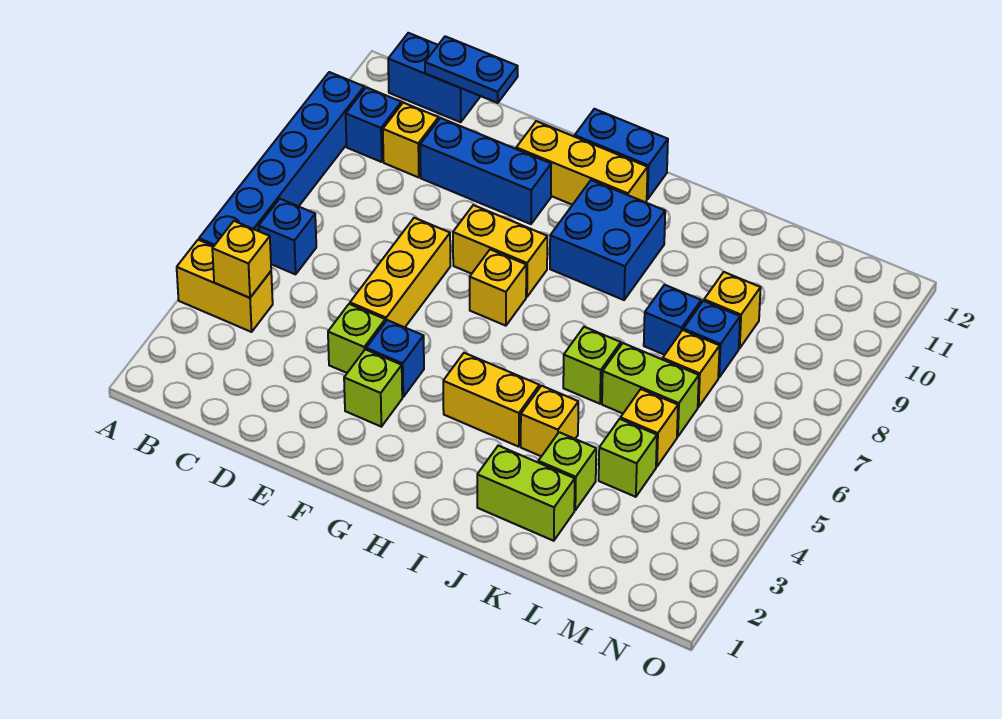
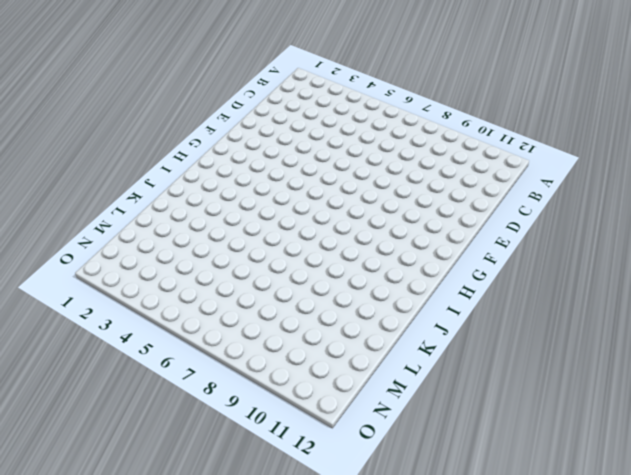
none -> yellow brick A4:B4 level 1
none -> blue brick A5:A10 level 1
none -> blue brick B6 level 1
none -> blue brick B10 level 1

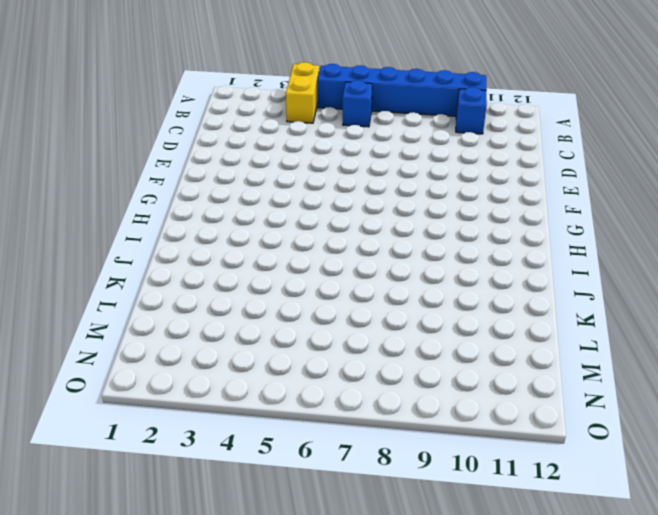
none -> blue brick B12:C12 level 1
none -> yellow brick C10 level 1
none -> blue brick D10:F10 level 1
none -> lime brick E4 level 1

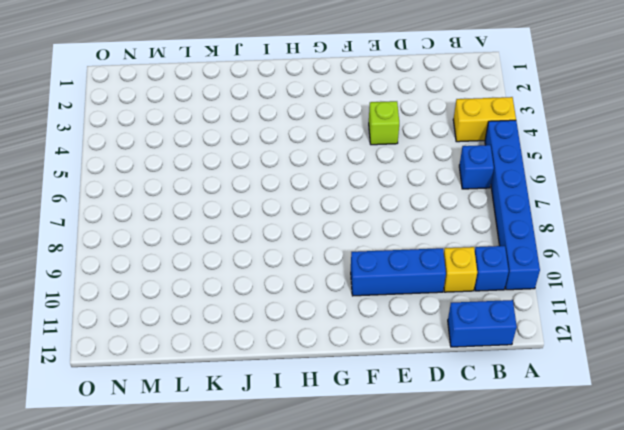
none -> yellow brick E5:E7 level 1
none -> lime brick F3 level 1
none -> blue brick F4 level 1
none -> yellow brick F8:G8 level 1

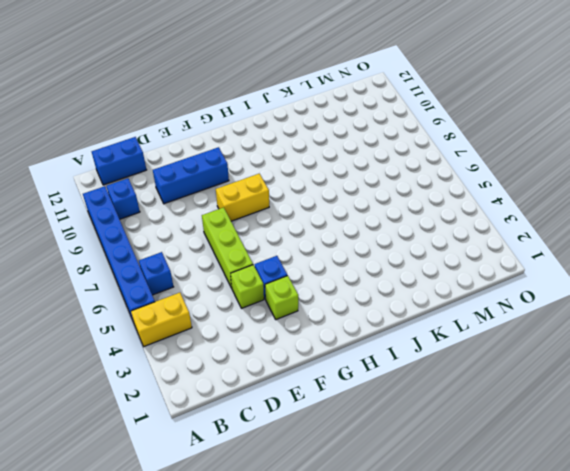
lime brick E5:E7 level 1 -> yellow brick E5:E7 level 1
none -> yellow brick C10 level 1
none -> yellow brick F11:H11 level 1
none -> yellow brick G7 level 1
none -> blue brick G12:H12 level 1

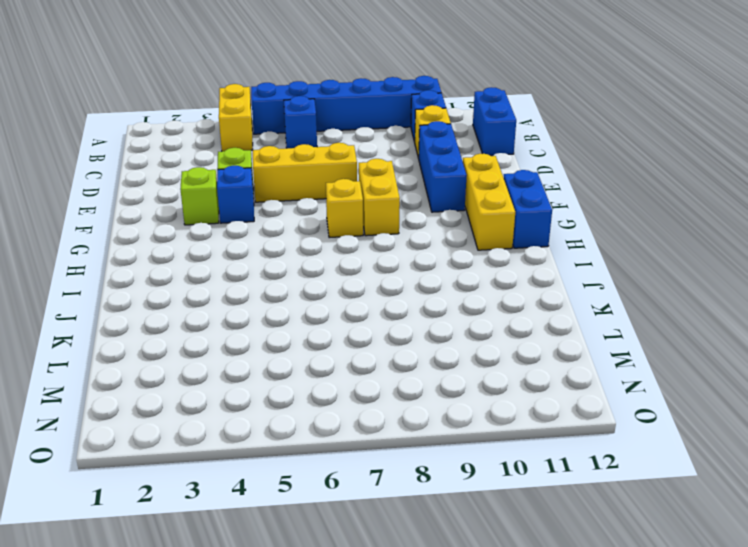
none -> yellow brick H4:I4 level 1
none -> blue brick H9:I10 level 1
none -> lime brick J2:K2 level 1
none -> yellow brick J4 level 1

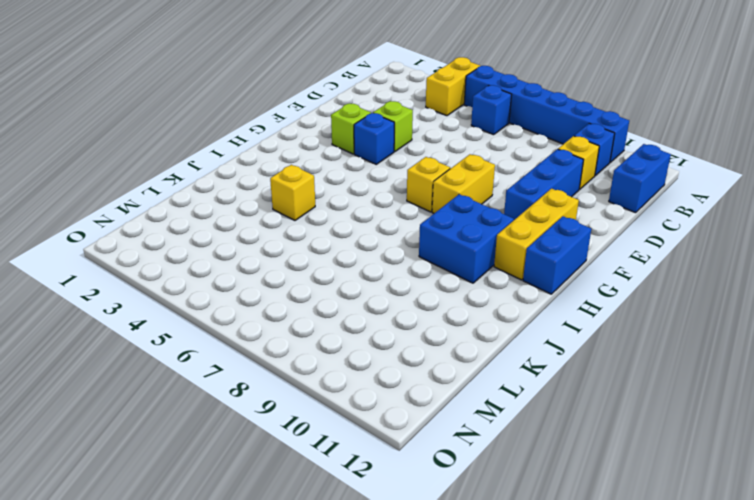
none -> yellow brick E5:E7 level 1
none -> yellow brick H4:I4 level 1
none -> lime brick J2:K2 level 1
none -> lime brick J6 level 1

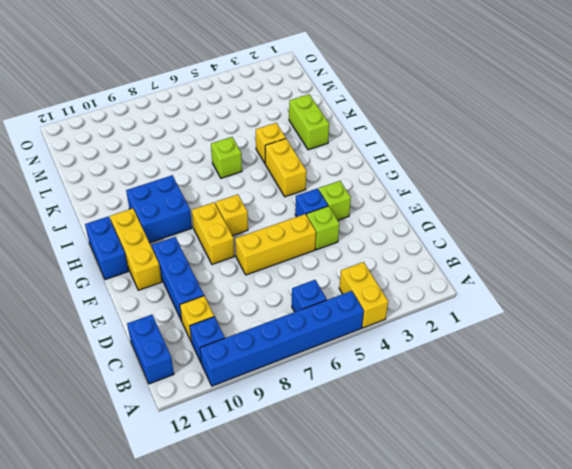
none -> lime brick K3 level 1
none -> lime brick K6:L6 level 1
none -> blue brick K8 level 1
none -> lime brick L4 level 1

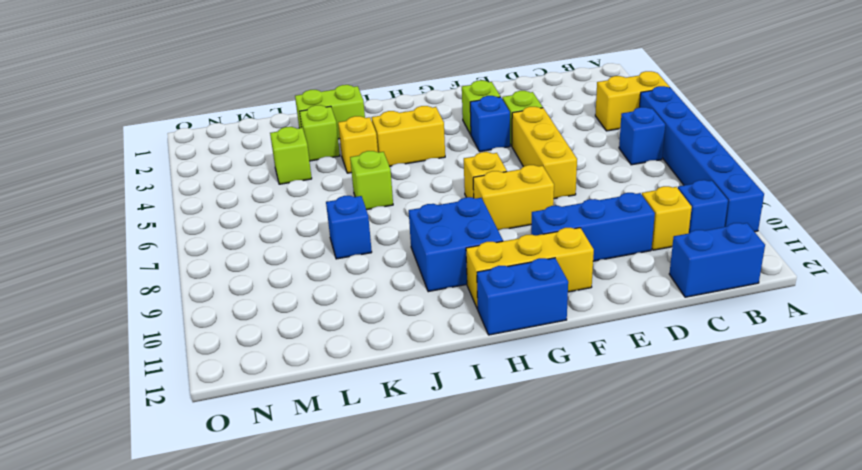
none -> lime brick K6:L6 level 1
none -> yellow brick L5 level 1
none -> yellow brick L7 level 1
none -> blue brick L8 level 1

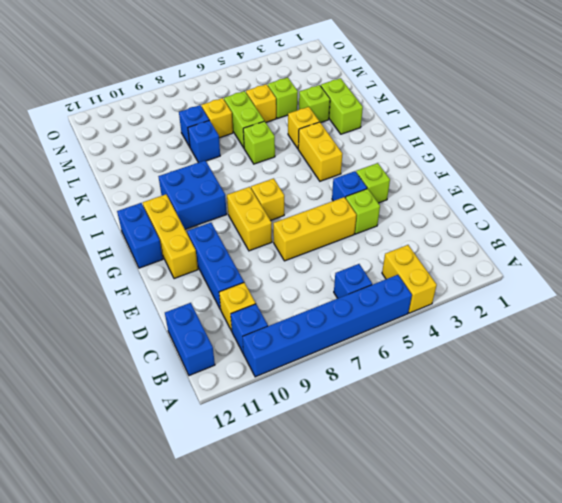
none -> yellow brick L9 level 1
none -> yellow brick B4 level 2
none -> blue plate C12:D12 level 2

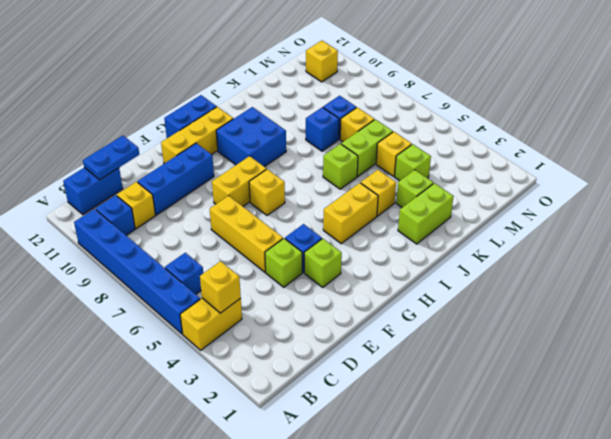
yellow brick N11 level 1 -> yellow brick L9 level 1

